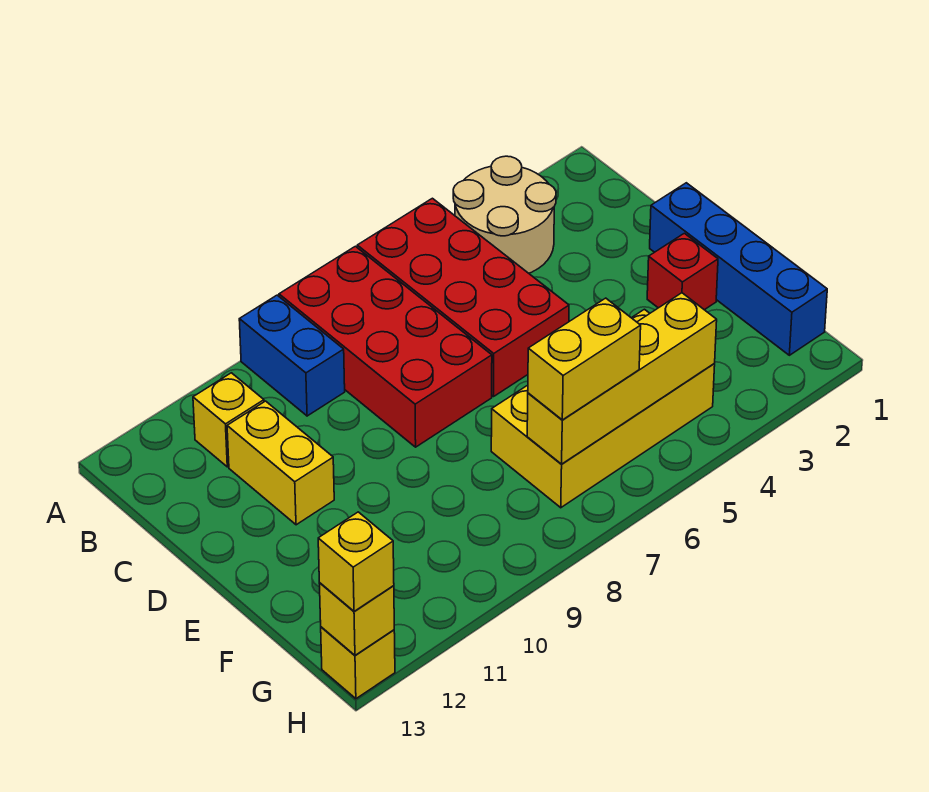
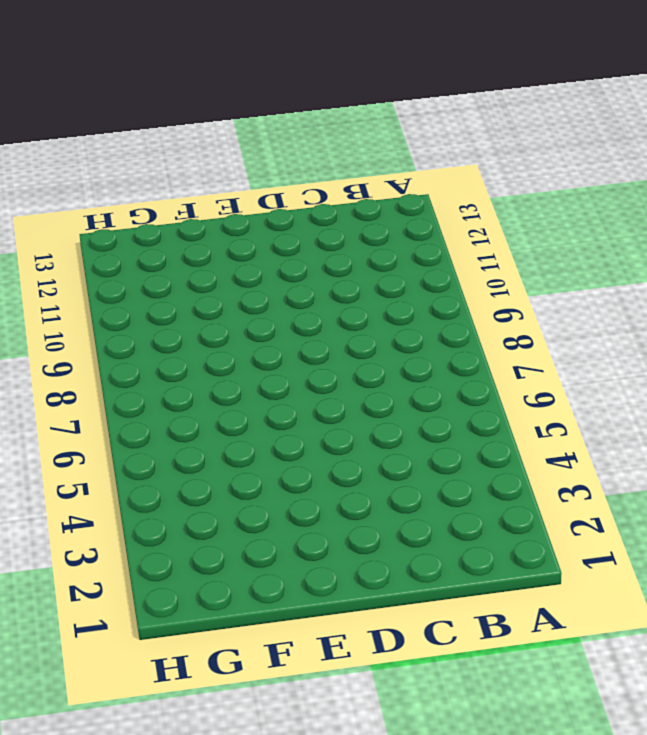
none -> tan round brick A3:B4 level 1
none -> red brick A5:D6 level 1
none -> red brick A7:D8 level 1

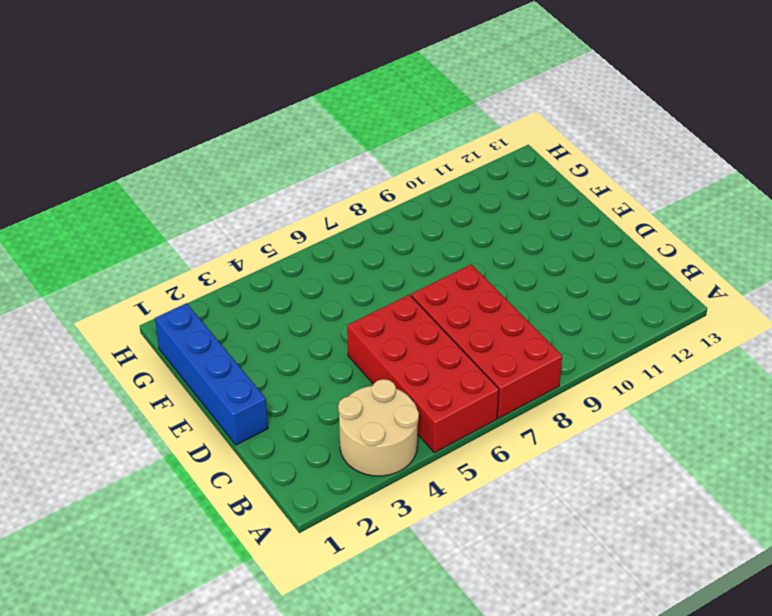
none -> blue brick A9:B9 level 1
none -> yellow brick B11 level 1
none -> yellow brick C11:D11 level 1

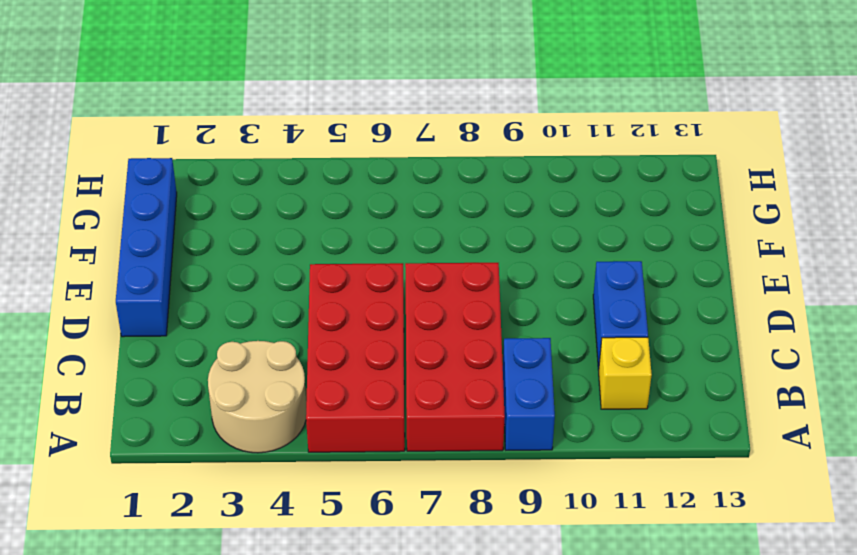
blue brick C11:D11 level 1 -> yellow brick C11:D11 level 1
none -> red brick E2 level 1
none -> yellow brick F4:G7 level 1
none -> yellow brick H13 level 1

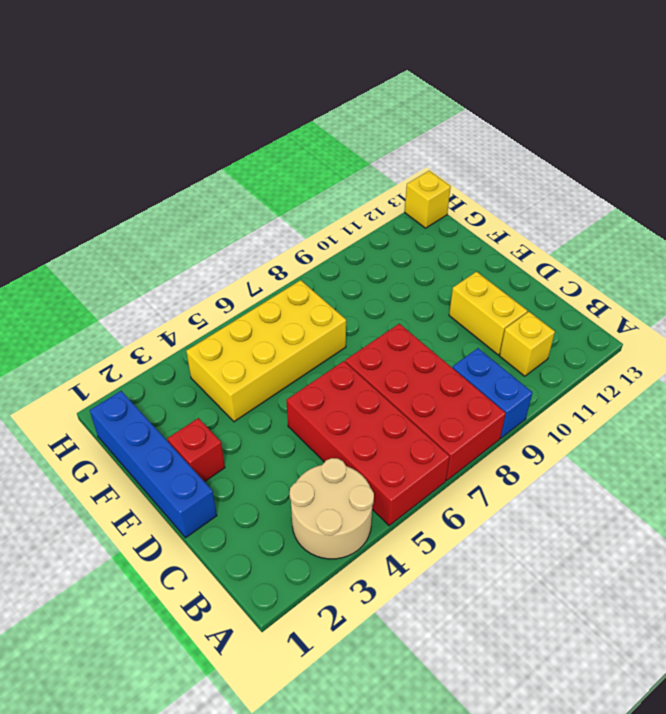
none -> yellow brick G4:G7 level 2
none -> yellow brick H13 level 2
none -> yellow brick G6:G7 level 3

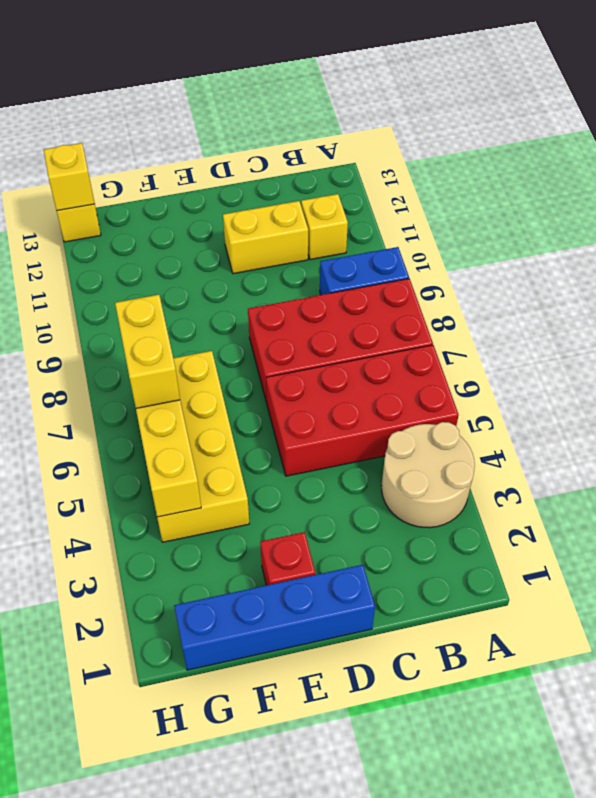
none -> yellow brick H13 level 3

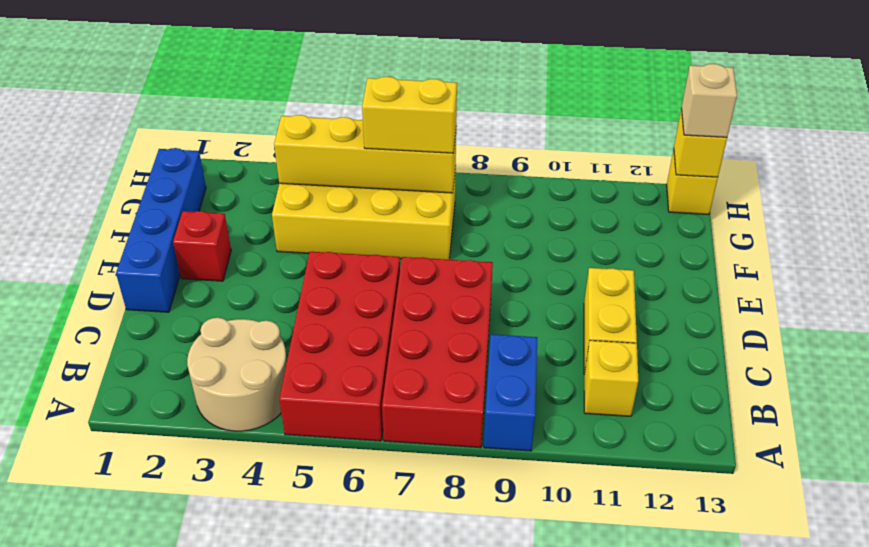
tan brick H13 level 3 -> yellow brick H13 level 3

